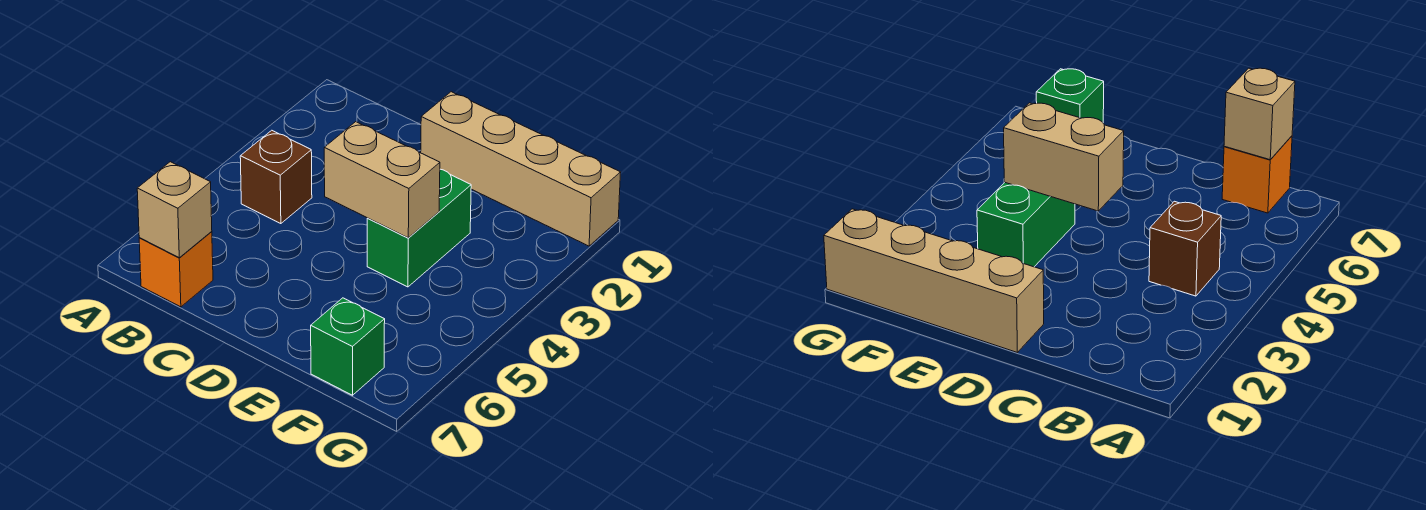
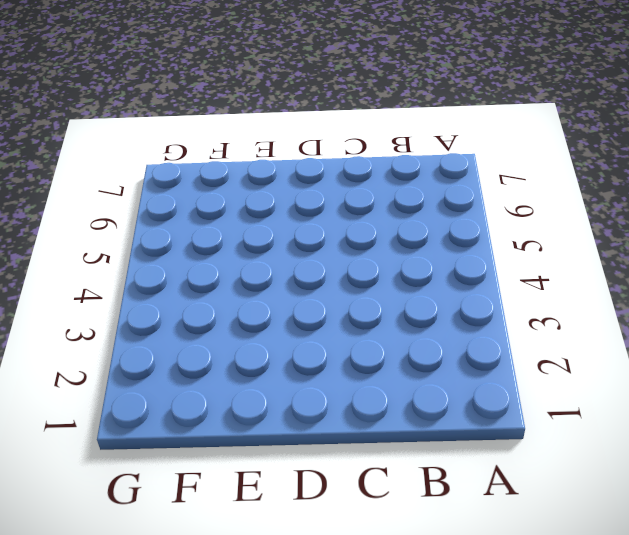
none -> brown brick B4 level 1
none -> orange brick B7 level 1

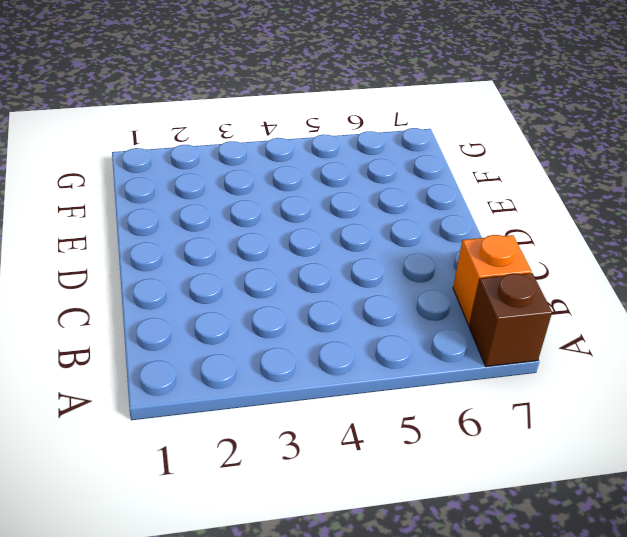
brown brick A7 level 1 -> brown brick B4 level 1
none -> tan brick D1:G1 level 1
none -> green brick E3:E4 level 1

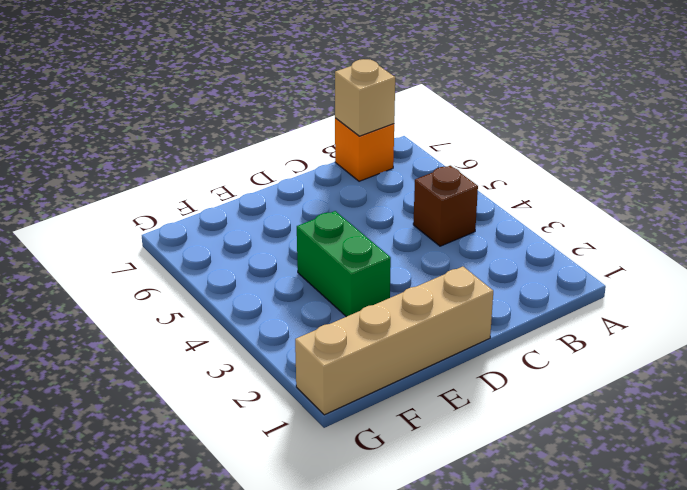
none -> green brick F7 level 1
none -> tan brick D4:E4 level 2

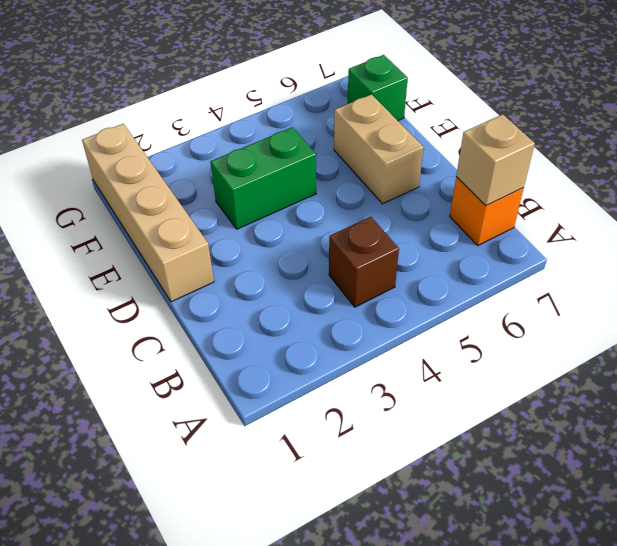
tan brick D6:E6 level 1 -> tan brick D4:E4 level 2

